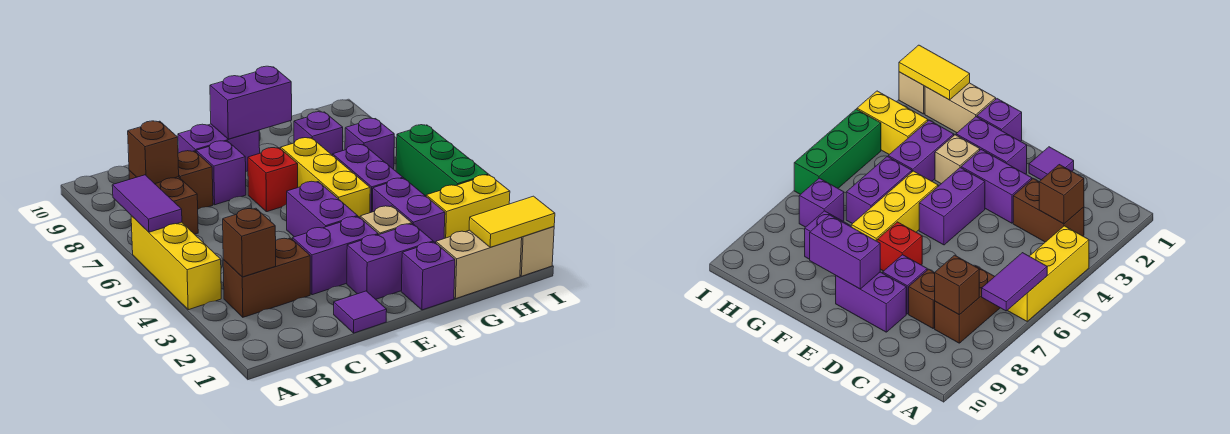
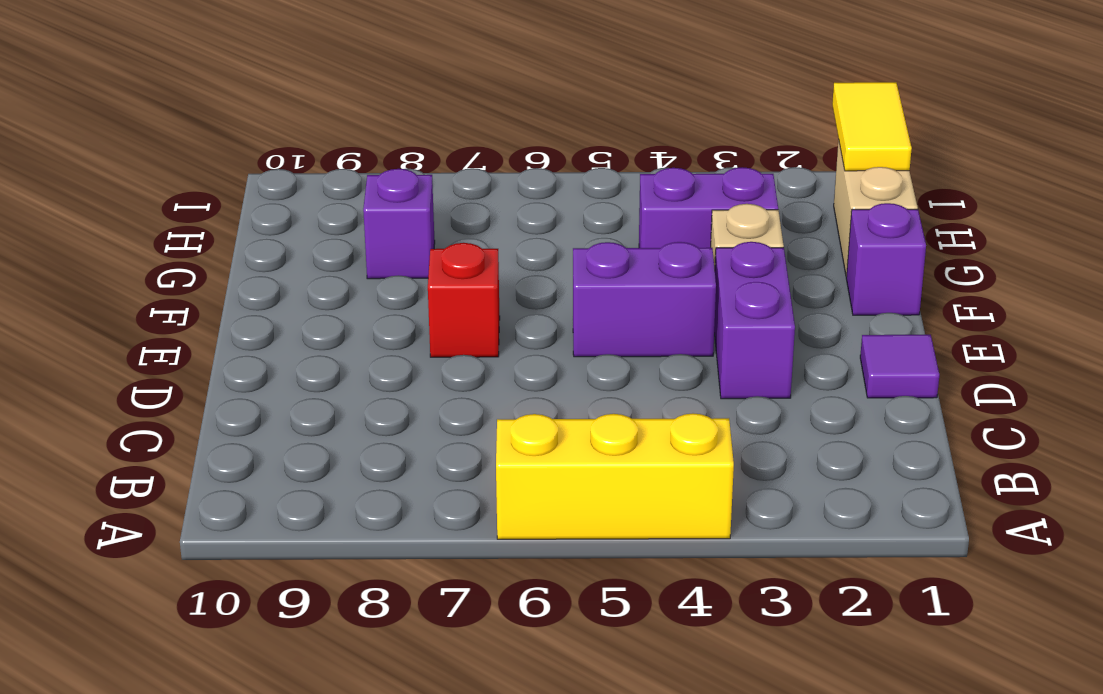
none -> brown brick B3:C3 level 1
none -> brown brick B7:B8 level 1
none -> brown brick C8 level 1

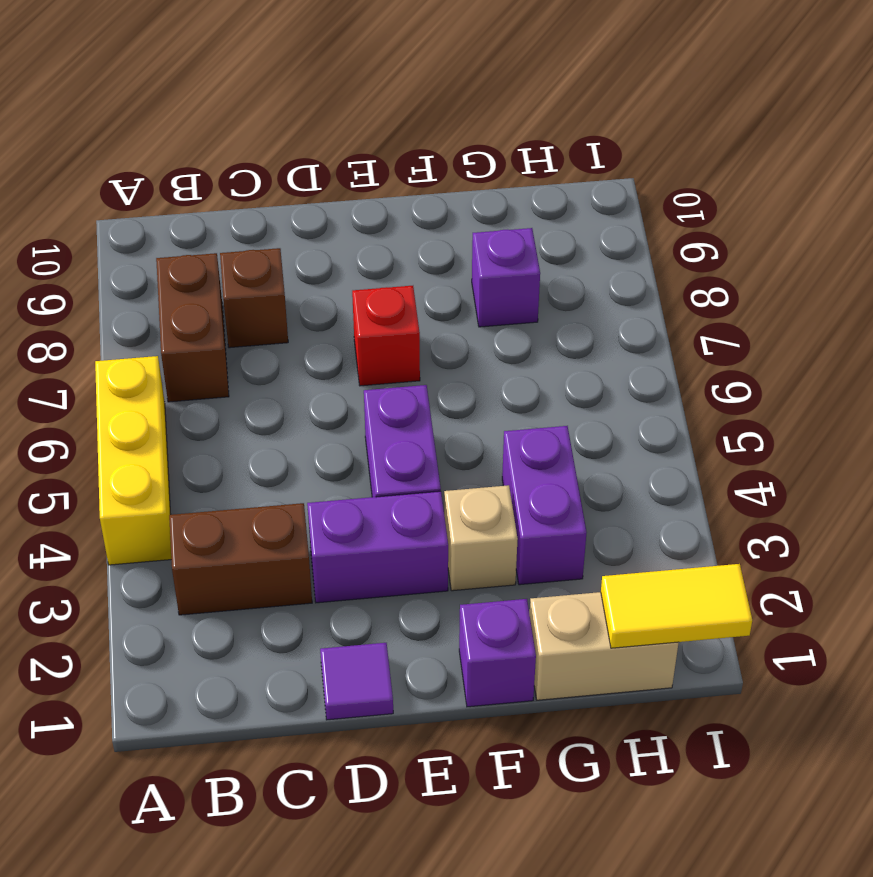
none -> purple brick D8 level 1
none -> purple brick D9:E9 level 1
none -> purple brick E2:F2 level 1

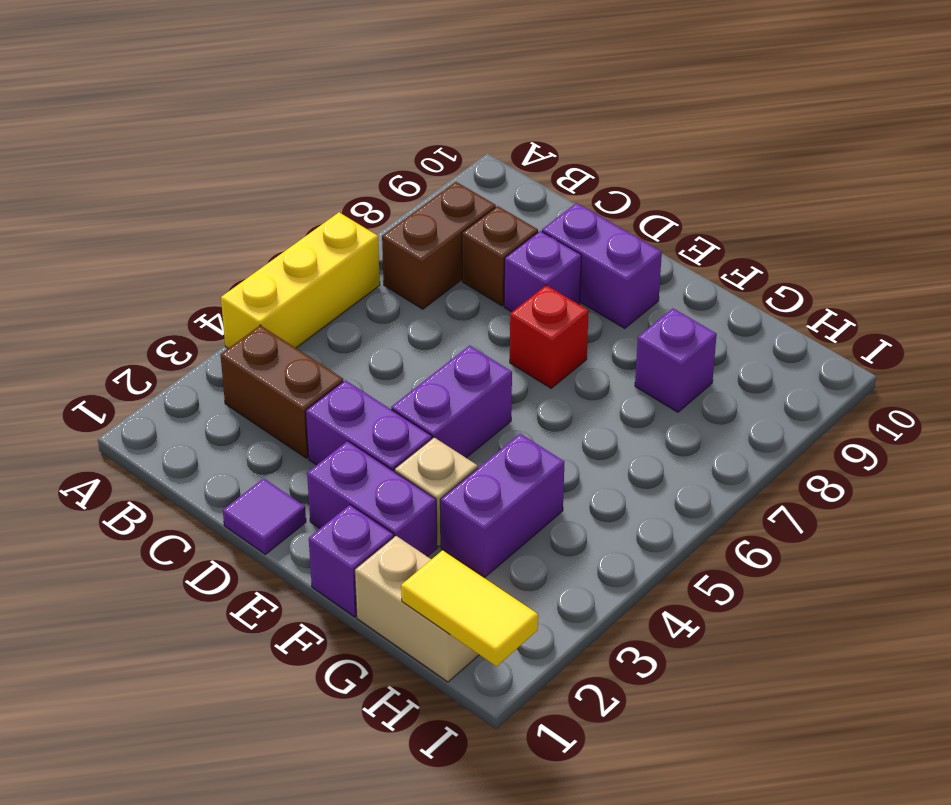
none -> yellow brick F5:F7 level 1
none -> purple brick G5:G6 level 1
none -> yellow brick H3:I3 level 1

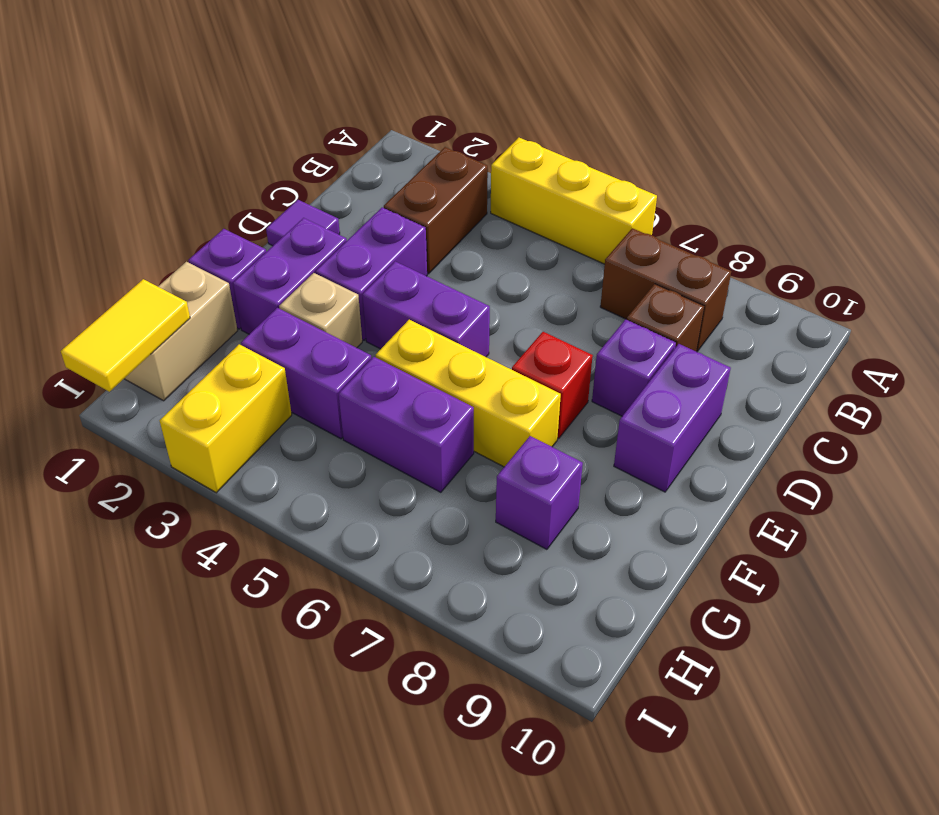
none -> purple brick H7 level 1
none -> tan brick I1 level 1
none -> green brick I4:I6 level 1

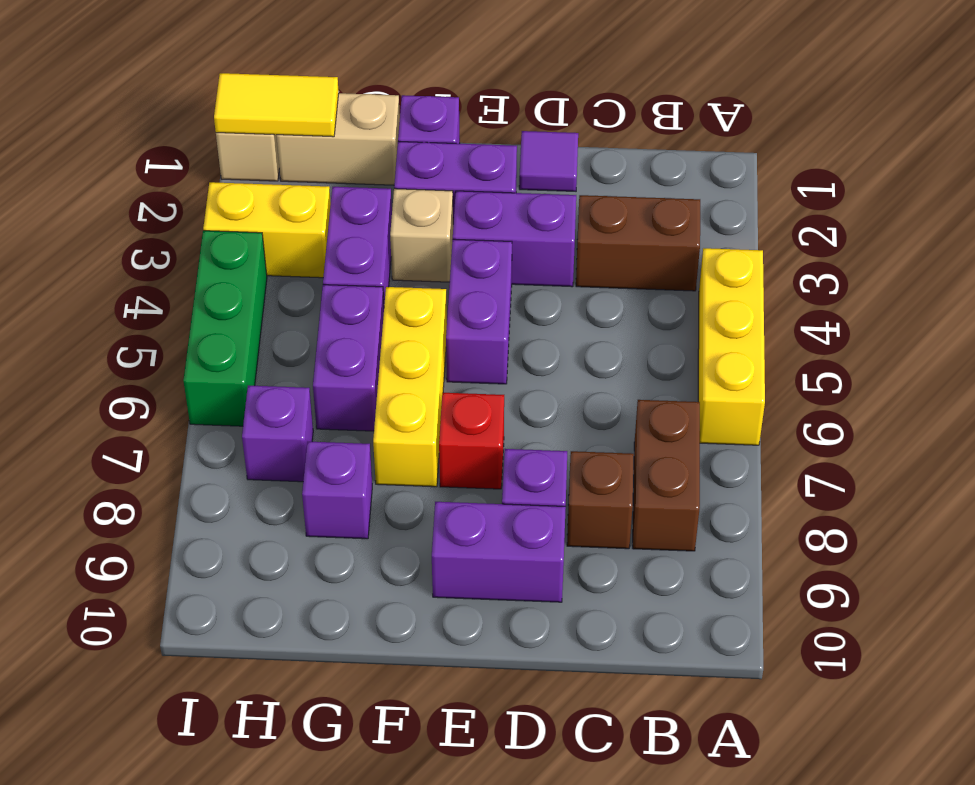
none -> purple tile A6:A7 level 2
none -> brown brick B3 level 2
none -> brown brick B8 level 2

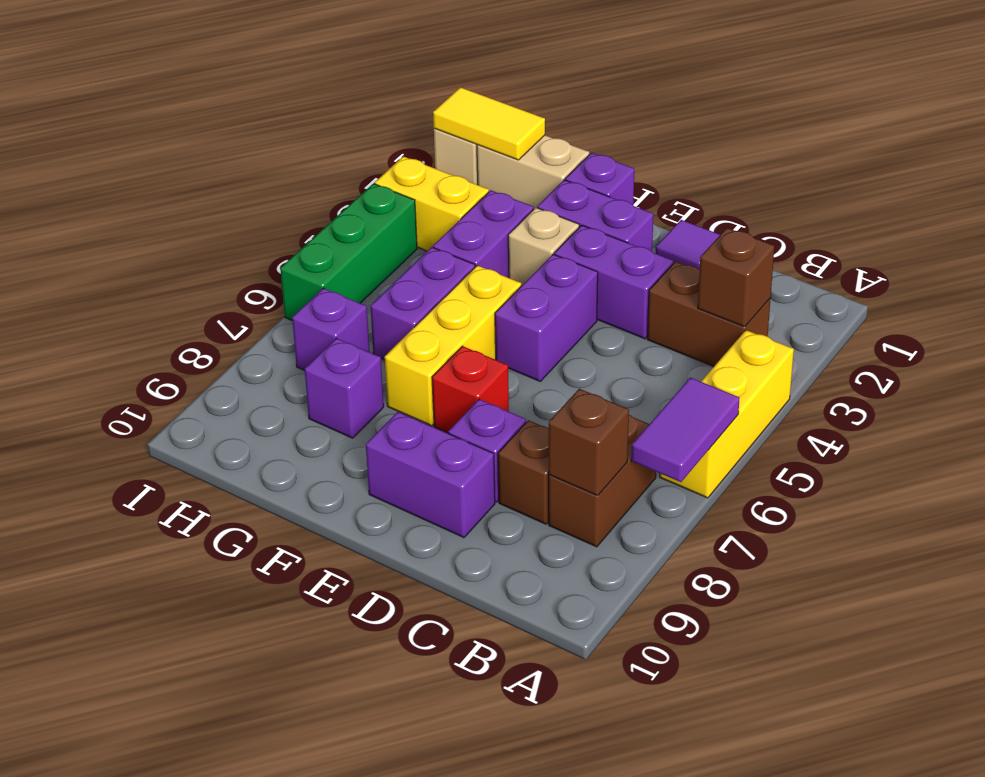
none -> purple brick E9:F9 level 2

